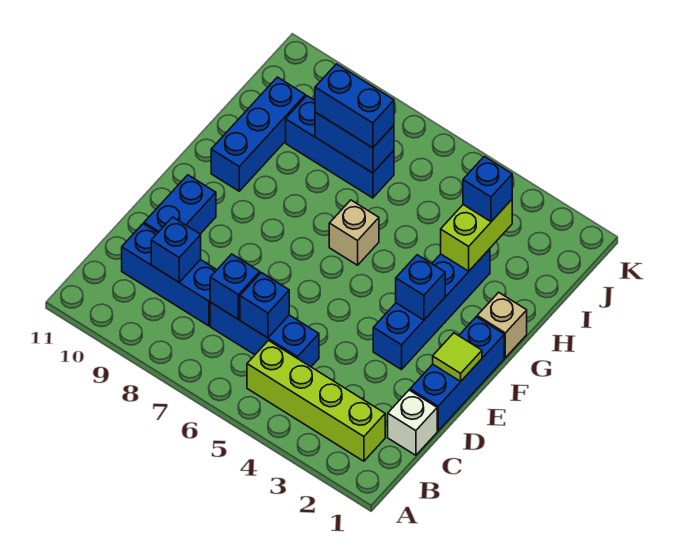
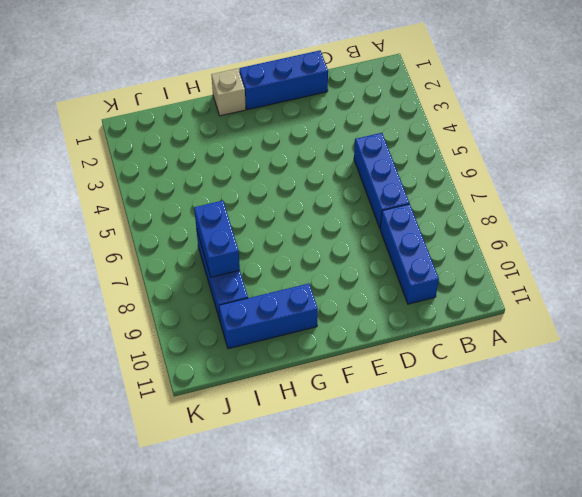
none -> lime brick B2:B5 level 1
none -> white brick C1 level 1
none -> blue brick D10:E10 level 1

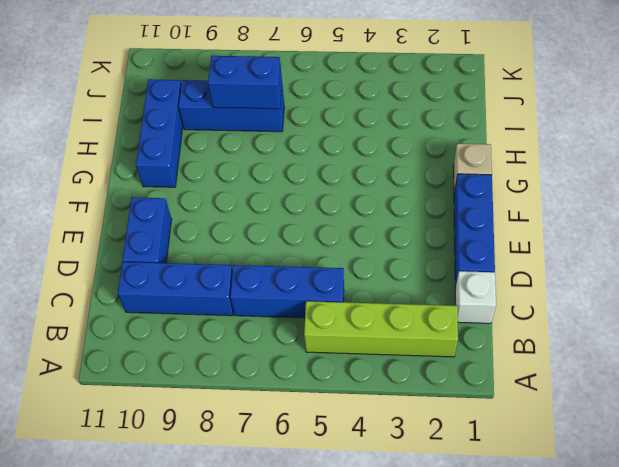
none -> blue brick E3:H3 level 1
none -> tan brick G6 level 1
none -> blue brick C6 level 2

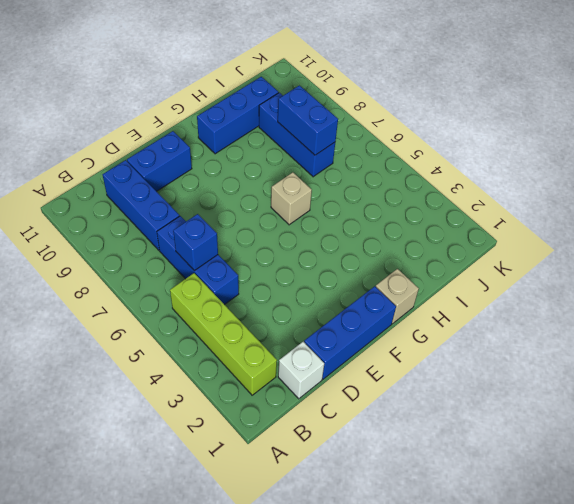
none -> blue brick E3:H3 level 1
none -> blue brick C7 level 2
none -> blue brick C9 level 2

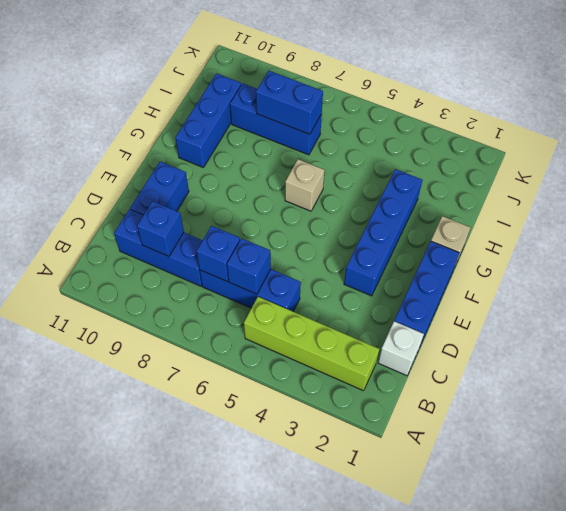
none -> lime tile E1 level 2
none -> blue brick F3 level 2
none -> lime brick H3:I3 level 2

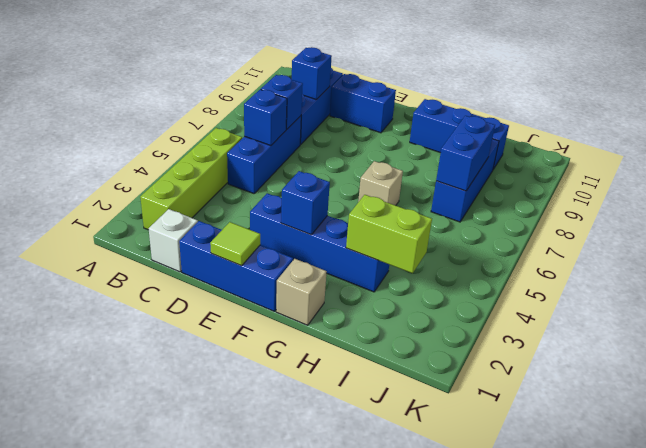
none -> blue brick I3 level 3
none -> blue brick I7:I8 level 3

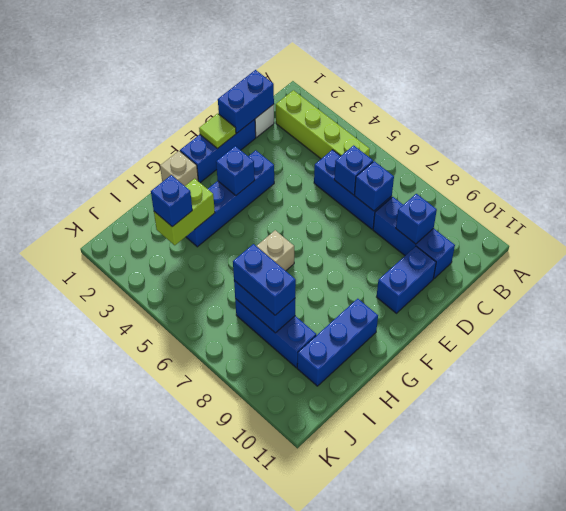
blue brick C1:D1 level 2 -> none

